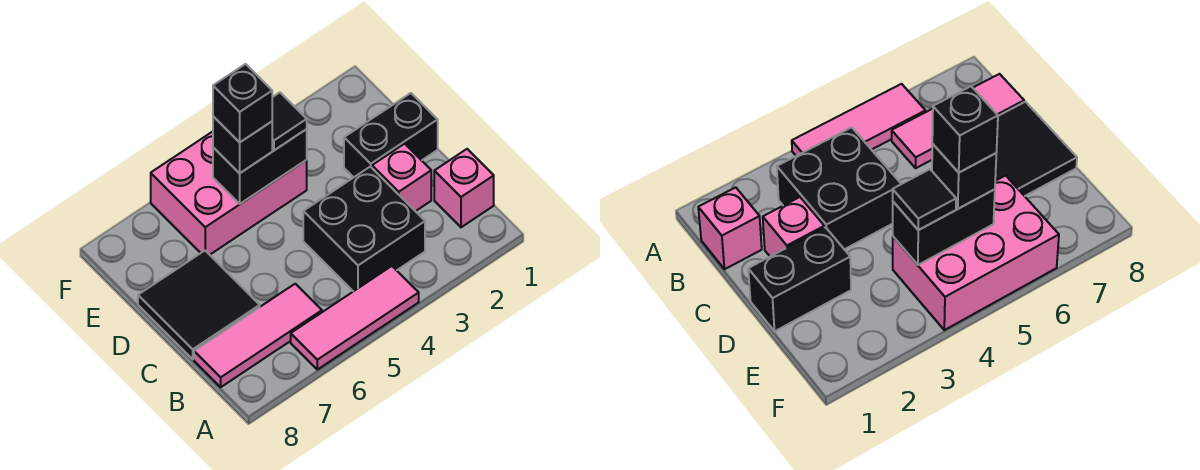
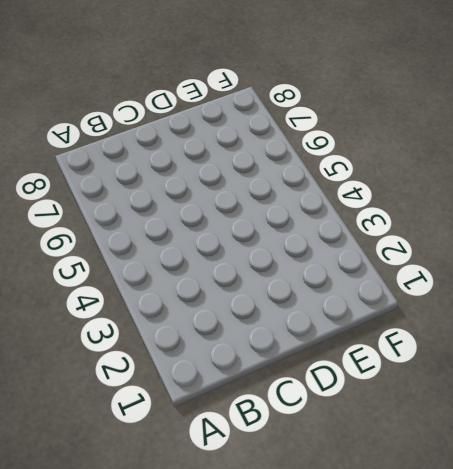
none -> pink tile A4:A6 level 1
none -> pink brick B1 level 1
none -> black brick B3:C4 level 1

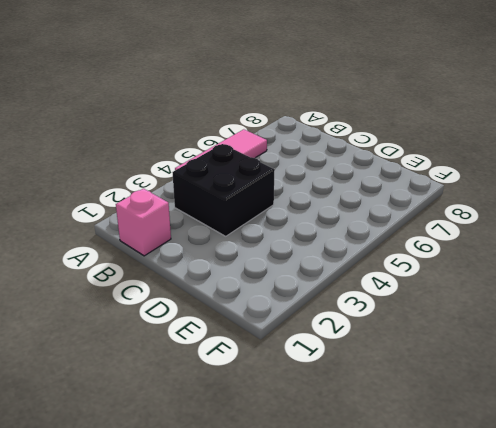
none -> pink tile B6:B8 level 1
none -> pink brick C2 level 1
none -> black tile C7:D8 level 1

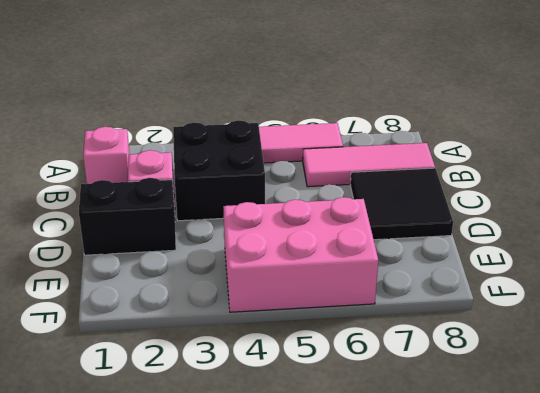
none -> black brick E4:E5 level 2
none -> black tile E4 level 3
none -> black brick E5 level 3

